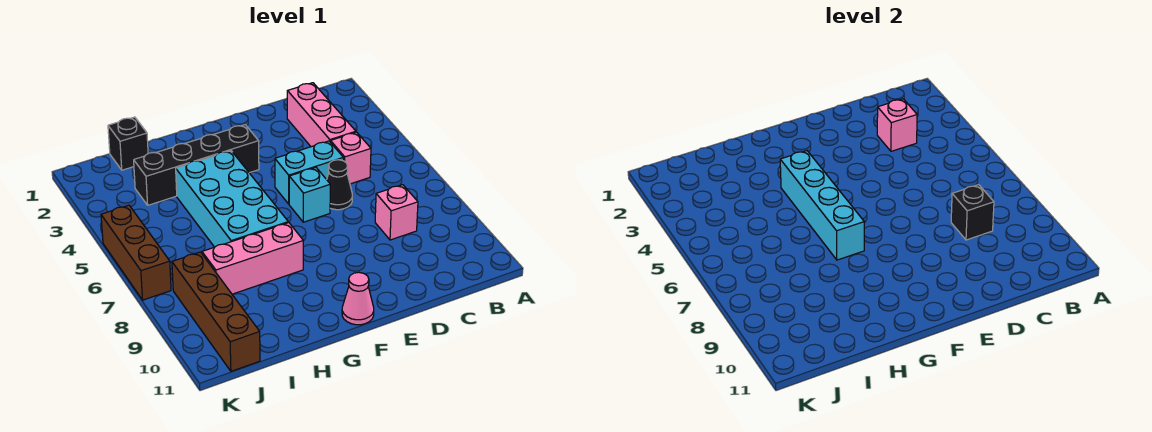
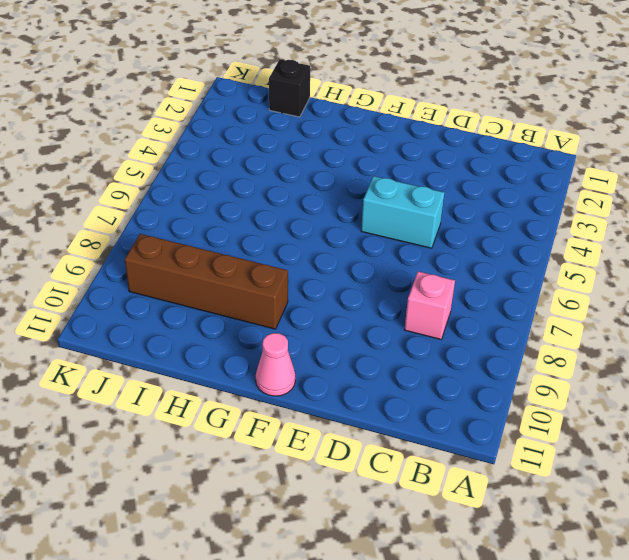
brown brick G9:J9 level 1 -> brown brick J8:J11 level 1
none -> pink brick C2:C4 level 1
none -> pink brick C5 level 1
none -> black cone D6 level 1

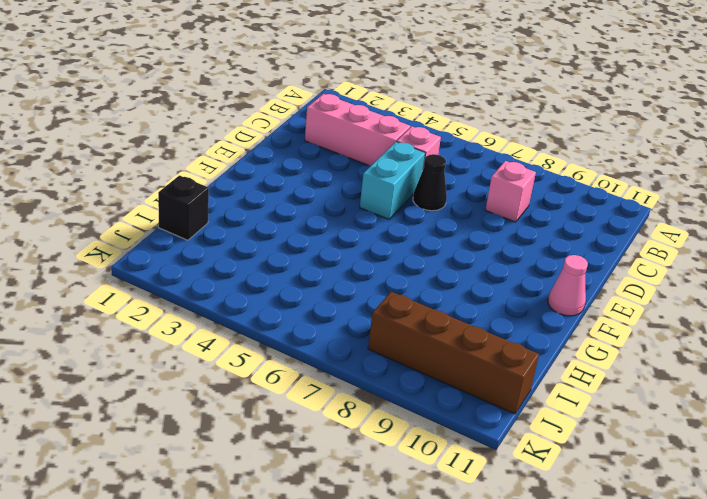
none -> cyan brick E6 level 1
none -> black brick F3:I3 level 1
none -> cyan brick G4:H7 level 1

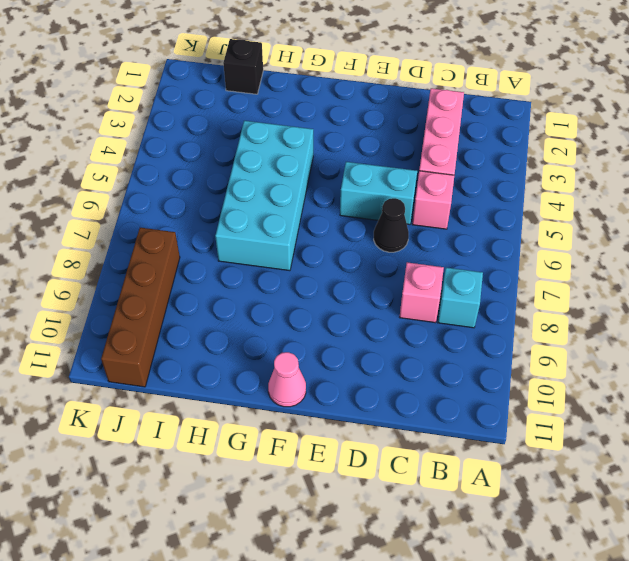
cyan brick B8 level 1 -> cyan brick E6 level 1
none -> black brick F3:I3 level 1
none -> pink brick G8:I8 level 1
none -> brown brick K5:K7 level 1

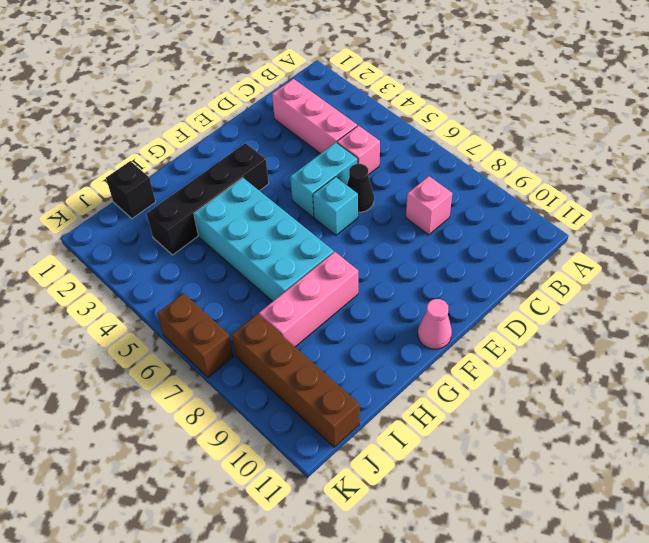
brown brick K6:K7 level 1 -> brown brick K5:K7 level 1
none -> pink brick C3 level 2
none -> black brick C8 level 2
none -> cyan brick G4:G7 level 2

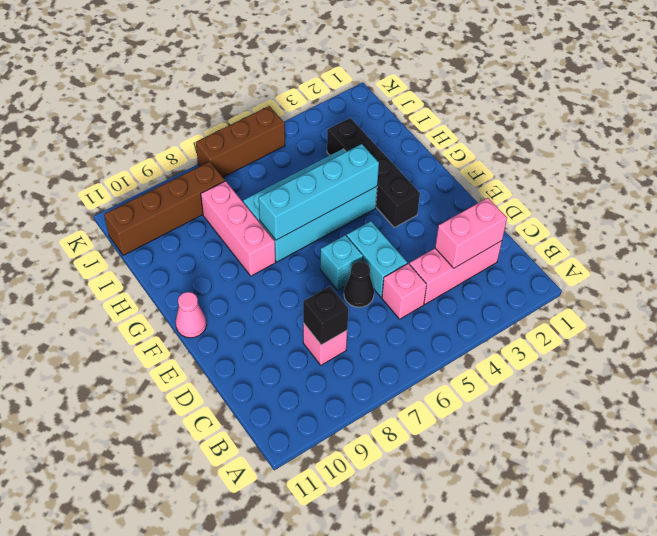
pink brick C2:C3 level 2 -> pink brick C3 level 2
none -> black brick I1 level 1

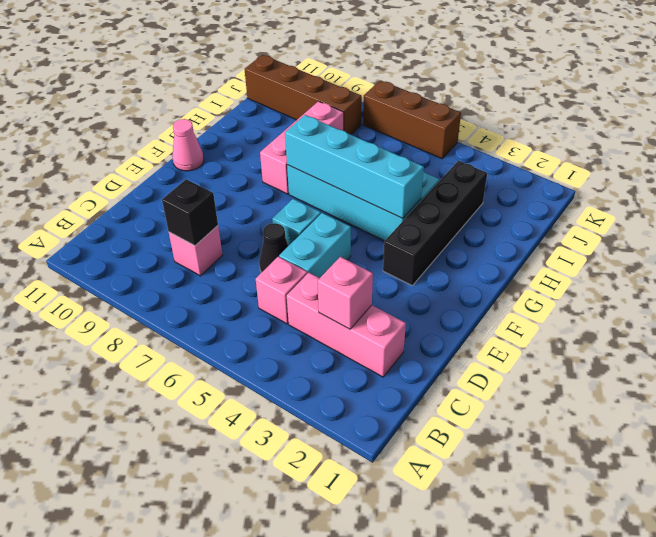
none -> black brick I1 level 1

